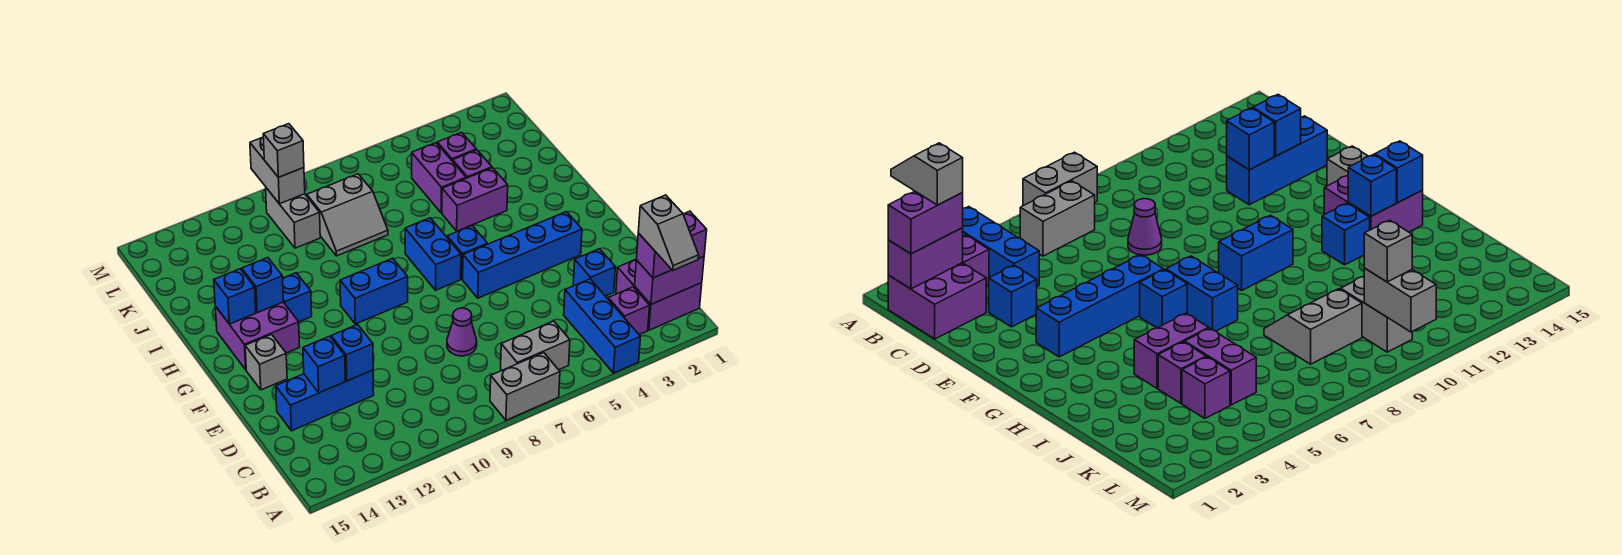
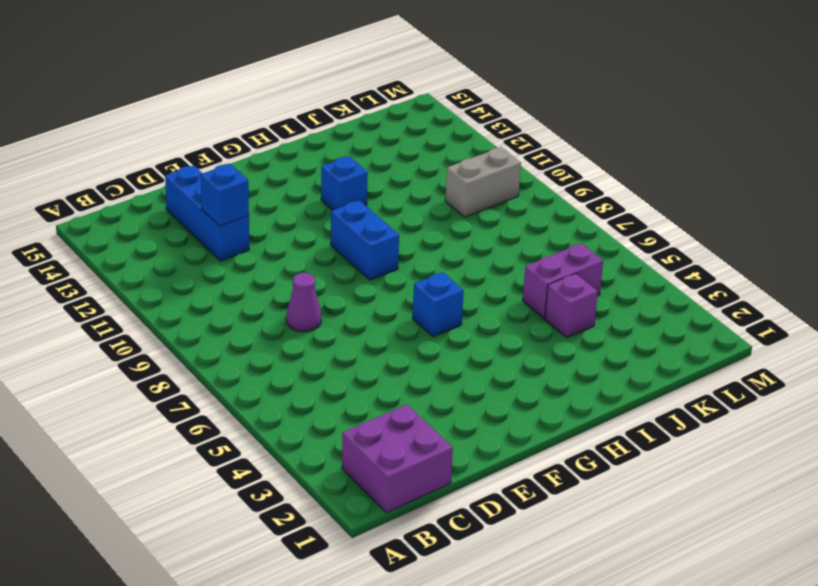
none -> blue brick A4:C4 level 1
none -> grey brick A7:A8 level 1
none -> purple brick B3 level 1
none -> grey brick B6:B7 level 1

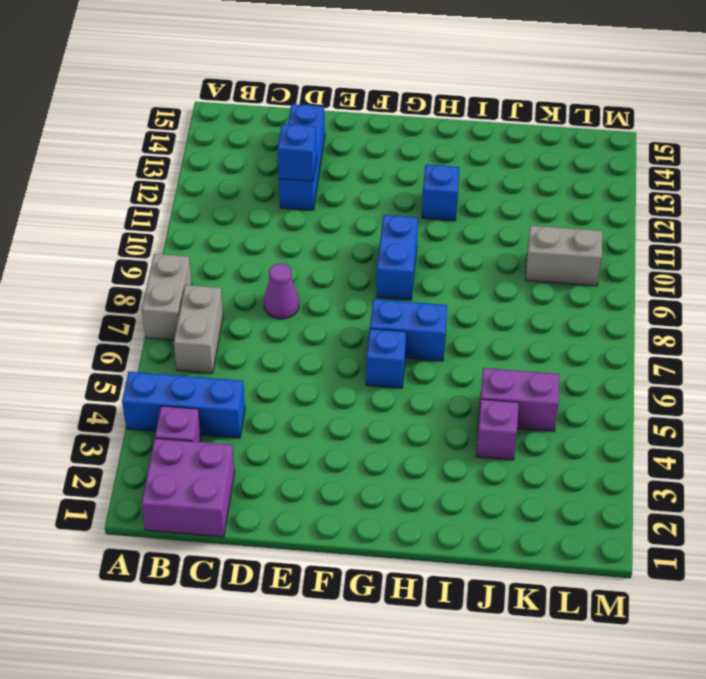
none -> blue brick D3 level 1
none -> blue brick F3:F6 level 1
none -> grey brick F14 level 1
none -> purple brick G13:H14 level 1

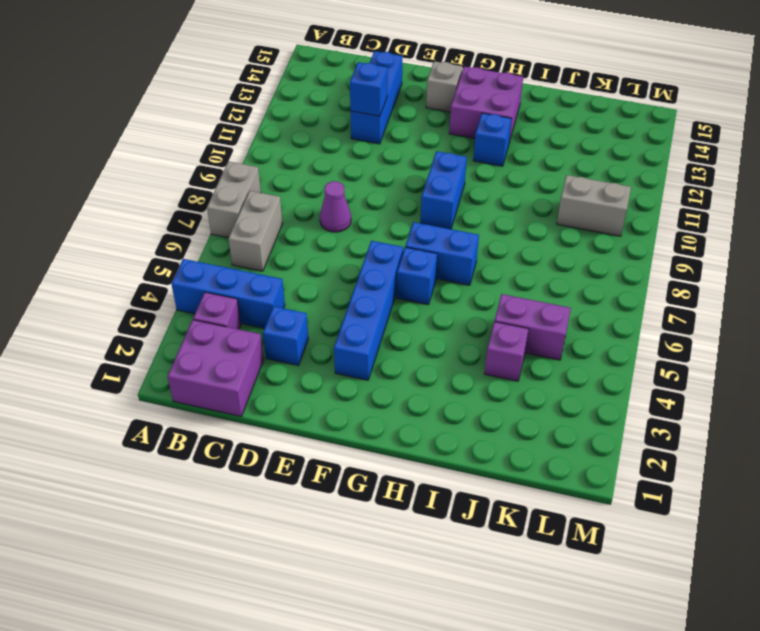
none -> purple brick I4:I5 level 1
none -> grey slope J8:K9 level 1 top K
none -> purple brick K4 level 1
none -> purple brick B1:B2 level 2

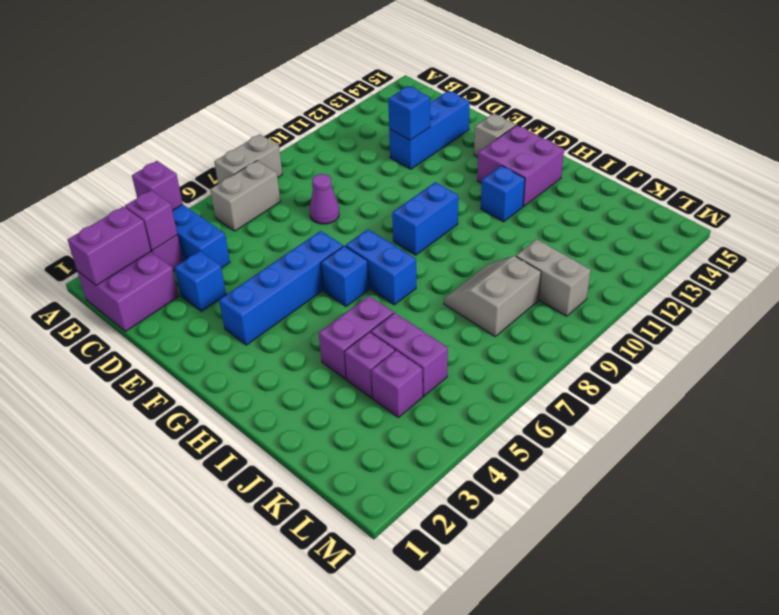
purple brick A4 level 2 -> none
purple brick B3 level 2 -> none
none -> blue brick D13 level 2
none -> blue brick H13 level 2
none -> blue brick H14 level 2
none -> grey brick L10:M10 level 2

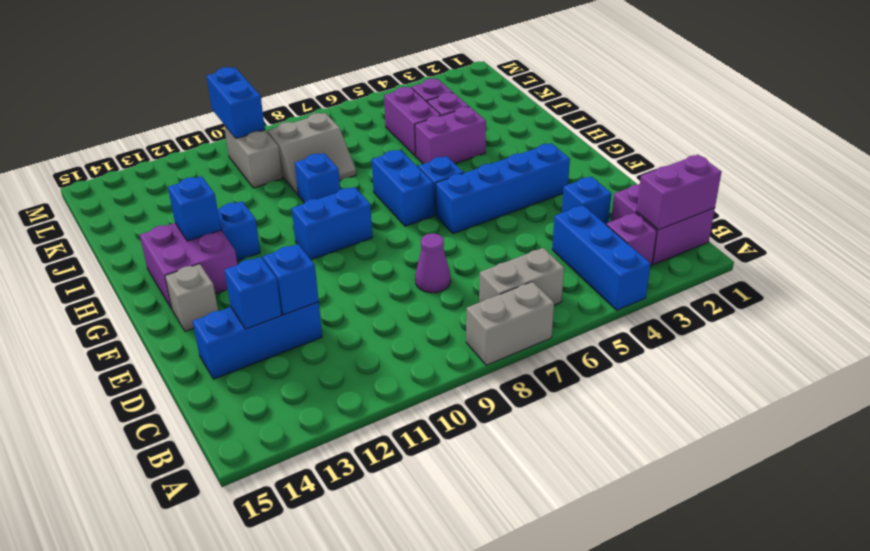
blue brick I9 level 1 -> blue brick H14 level 2
blue brick L10:M10 level 2 -> grey brick L10:M10 level 2
none -> purple brick B1:B2 level 3
none -> grey brick L10 level 3
none -> grey slope A2:B2 level 4 top B

